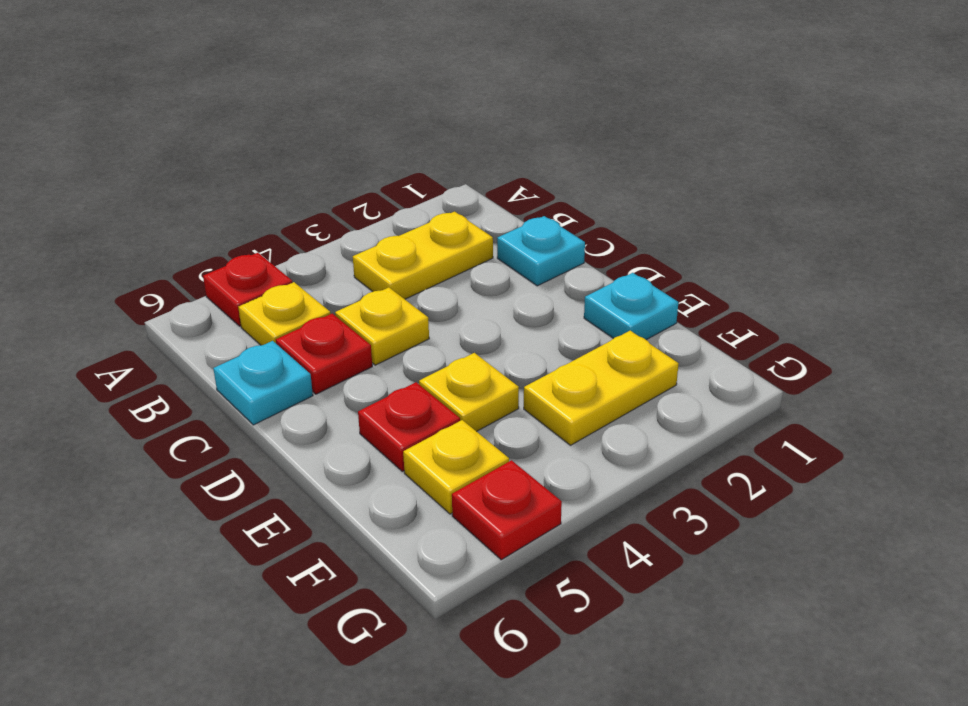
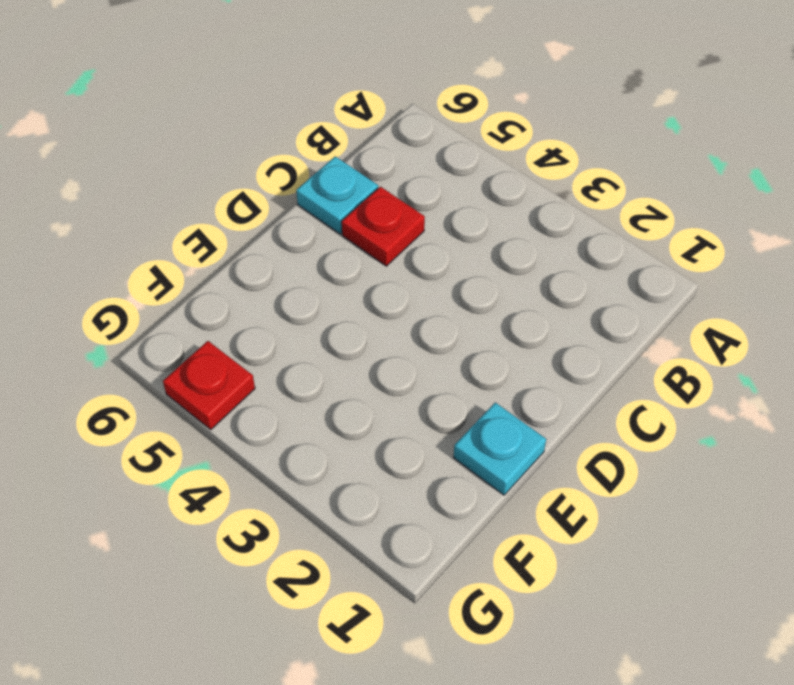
none -> red plate A5 level 1
none -> yellow plate B2:B3 level 1
none -> yellow plate B5 level 1

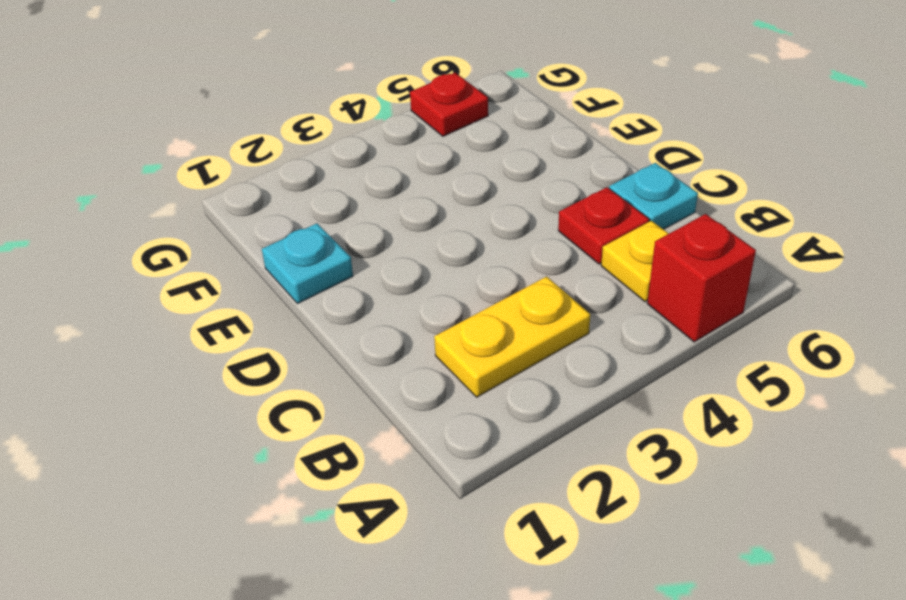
red brick A5 level 1 -> red plate A5 level 1
none -> cyan plate C1 level 1
none -> yellow plate C4 level 1
none -> yellow plate E4 level 1

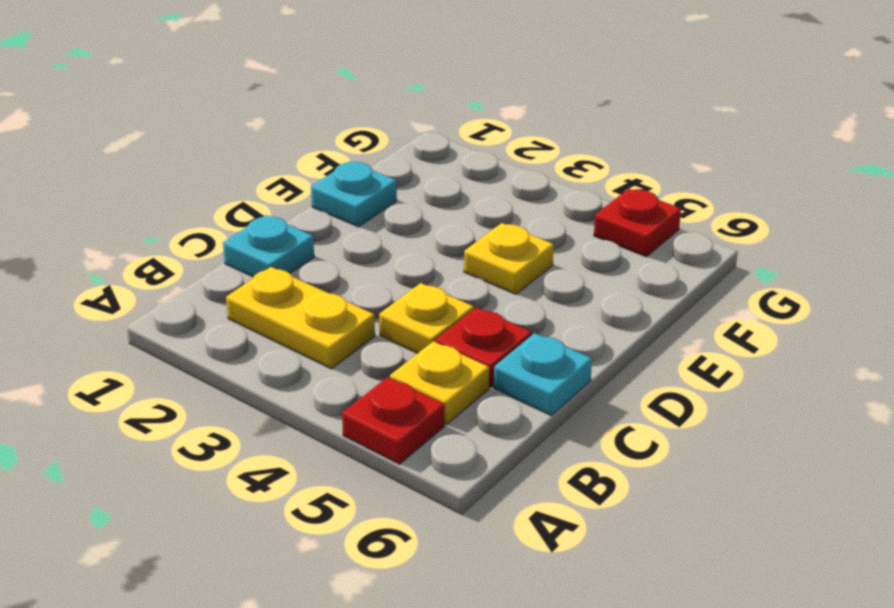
none -> red plate E5 level 1
none -> yellow plate F2:F3 level 1
none -> yellow plate F5 level 1

